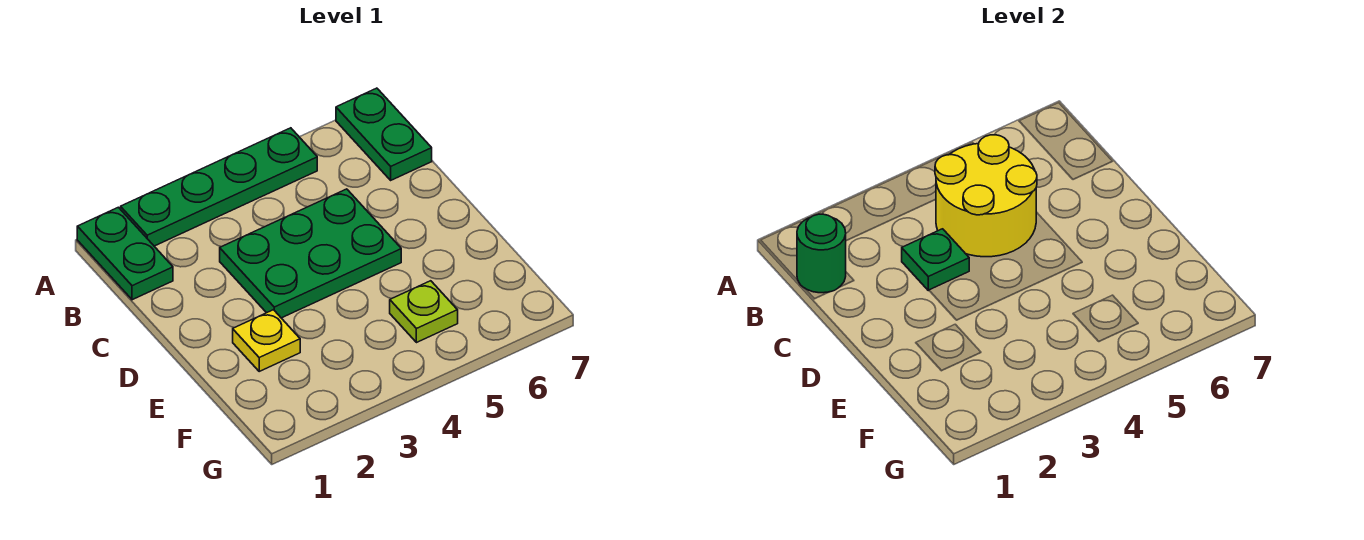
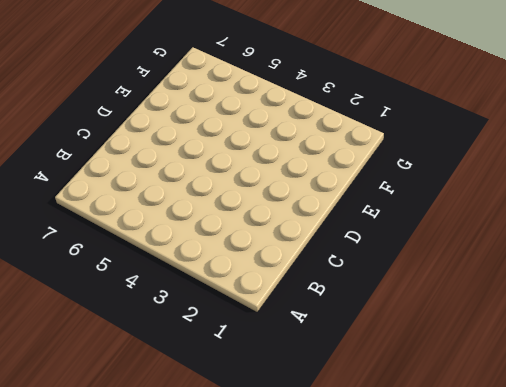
none -> green plate A1:B1 level 1
none -> green plate A2:A5 level 1

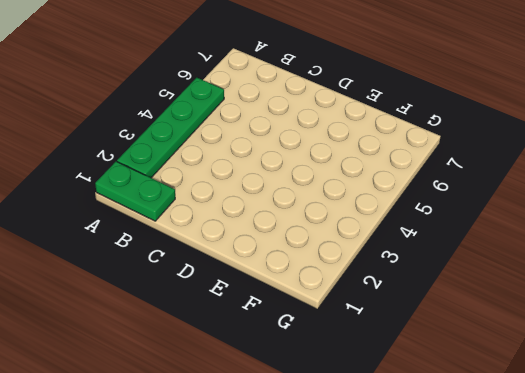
none -> green plate A7:B7 level 1
none -> green plate C3:D5 level 1

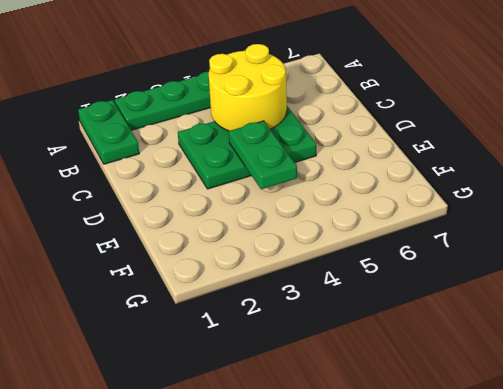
green plate D4:E4 level 2 -> green plate A7:B7 level 1
none -> yellow plate E2 level 1
none -> lime plate F5 level 1

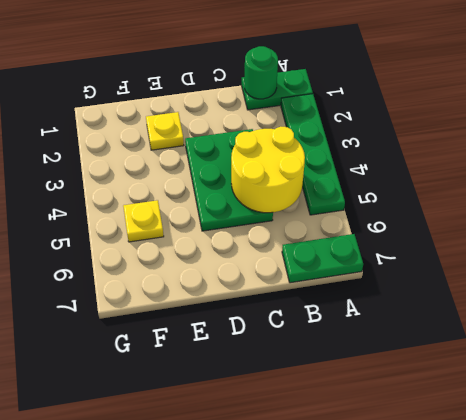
yellow plate F5 level 1 -> lime plate F5 level 1
none -> green plate C3 level 2

